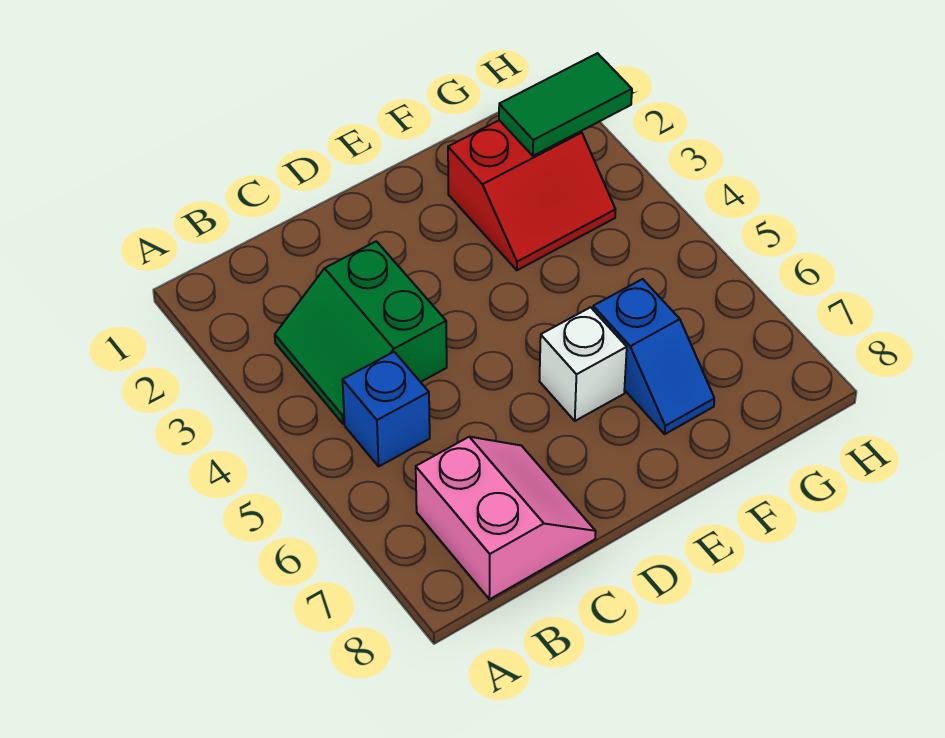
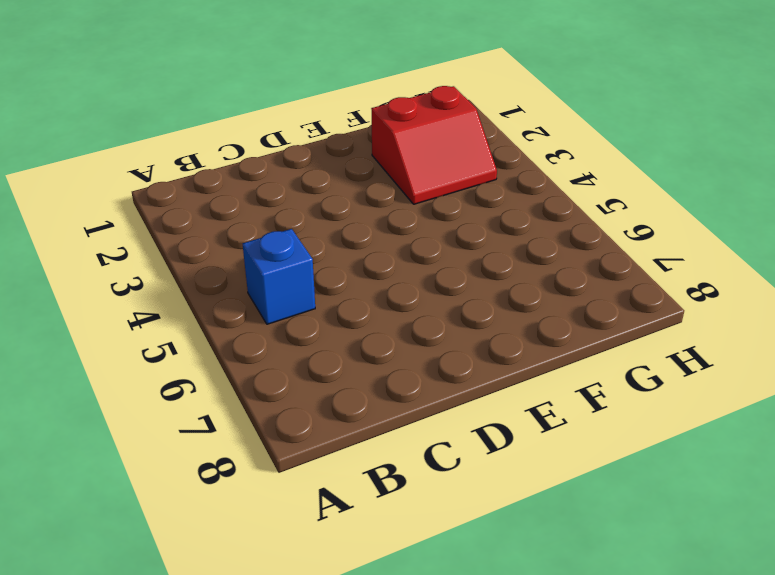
none -> green slope B3:C4 level 1 top C
none -> pink slope B7:C8 level 1 top B

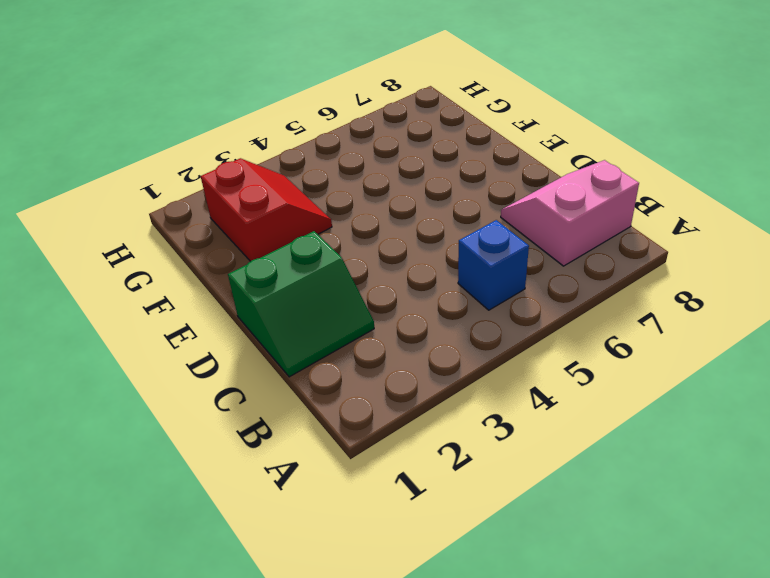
green slope C1:D2 level 1 top D -> green slope B3:C4 level 1 top C
none -> white brick E6 level 1
none -> blue slope F6:F7 level 1 top 6

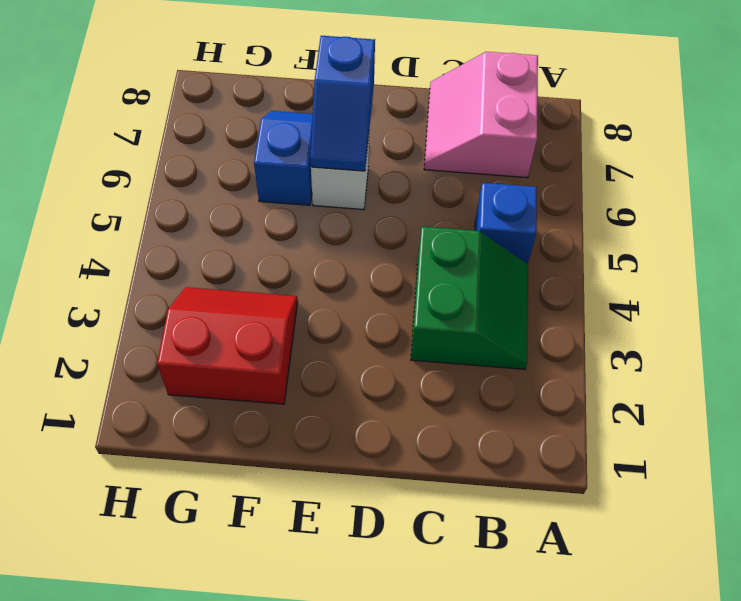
blue slope E6:E7 level 2 top 7 -> none
none -> green tile G2:H2 level 2

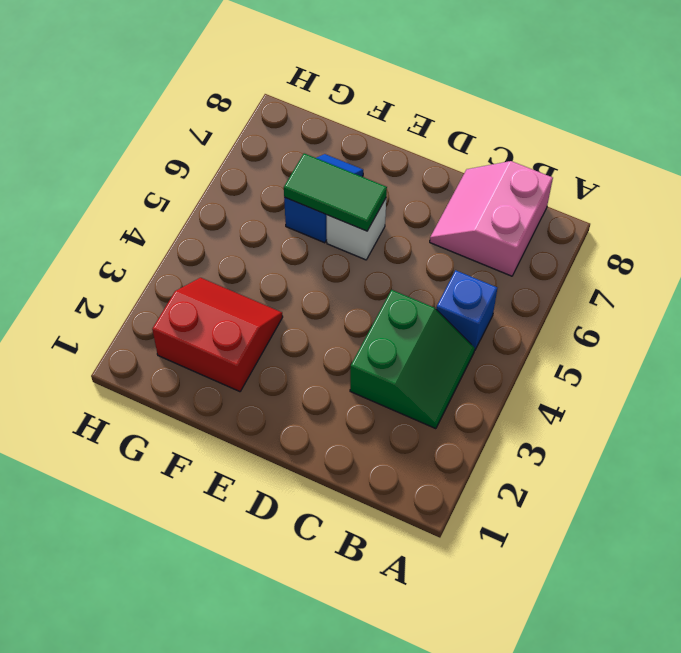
green tile E6:F6 level 2 -> green tile G2:H2 level 2

